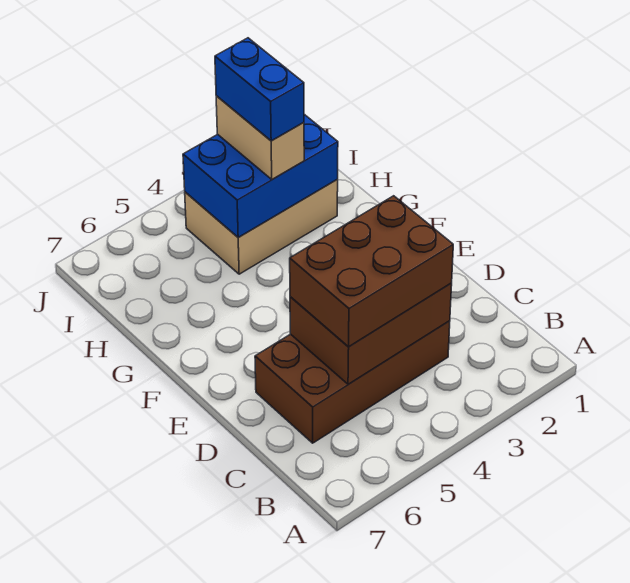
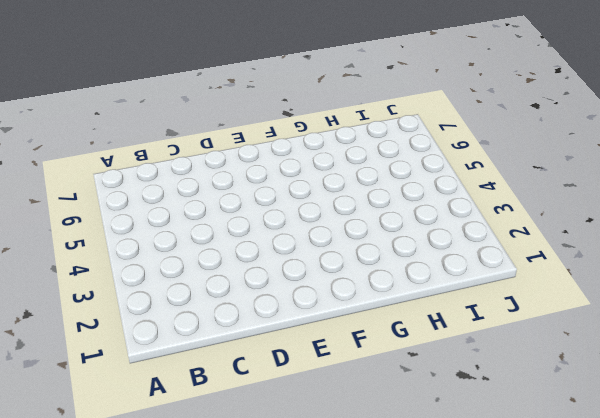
none -> brown brick C3:D6 level 1
none -> tan brick H2:I4 level 1

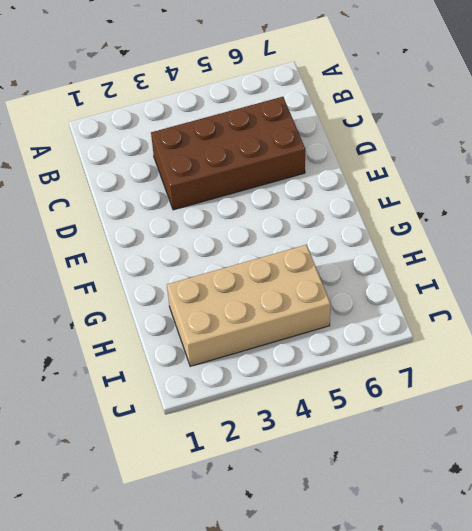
tan brick H2:I5 level 1 -> tan brick H2:I4 level 1
none -> brown brick C3:D5 level 2
none -> blue brick H2:I4 level 2

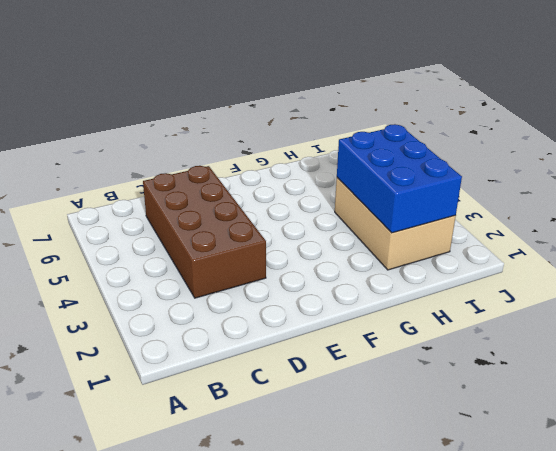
none -> brown brick C3:D5 level 2
none -> brown brick C3:D5 level 3

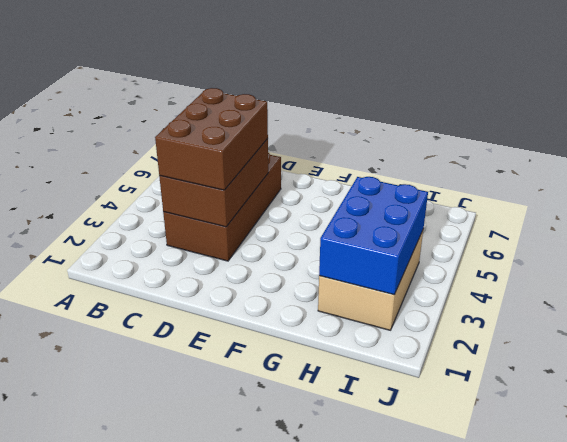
none -> tan brick H3:I3 level 3
none -> blue brick H3:I3 level 4

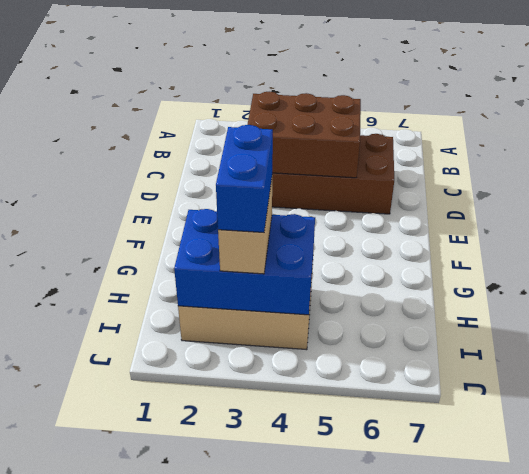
none -> brown brick C3:D5 level 3

